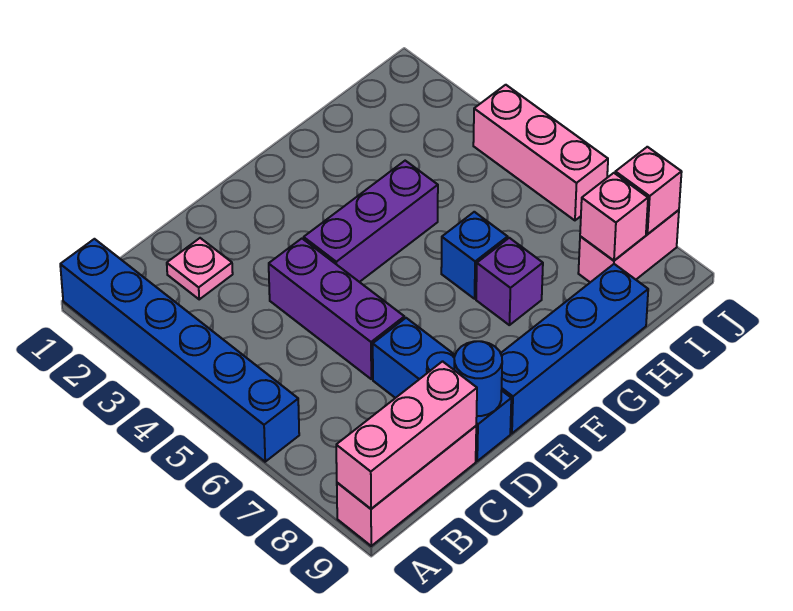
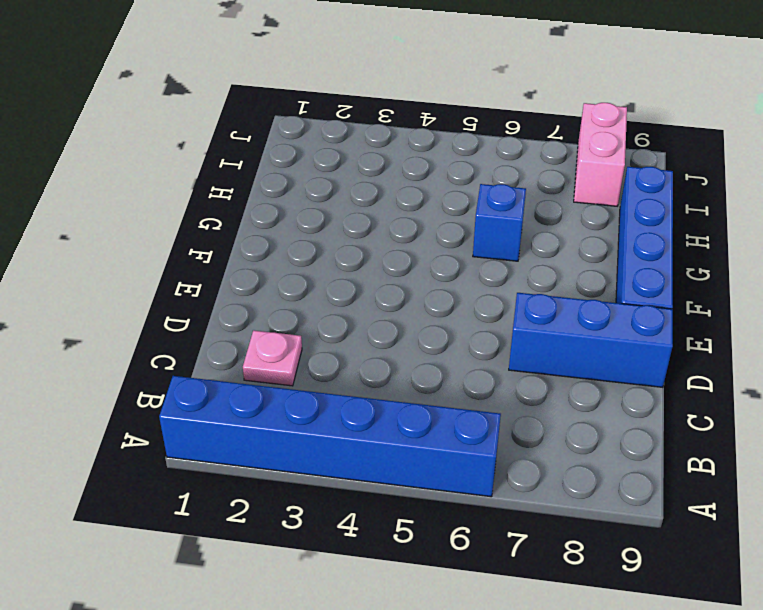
none -> pink brick A9:C9 level 1
none -> purple brick D4:D6 level 1
none -> purple brick E4:G4 level 1

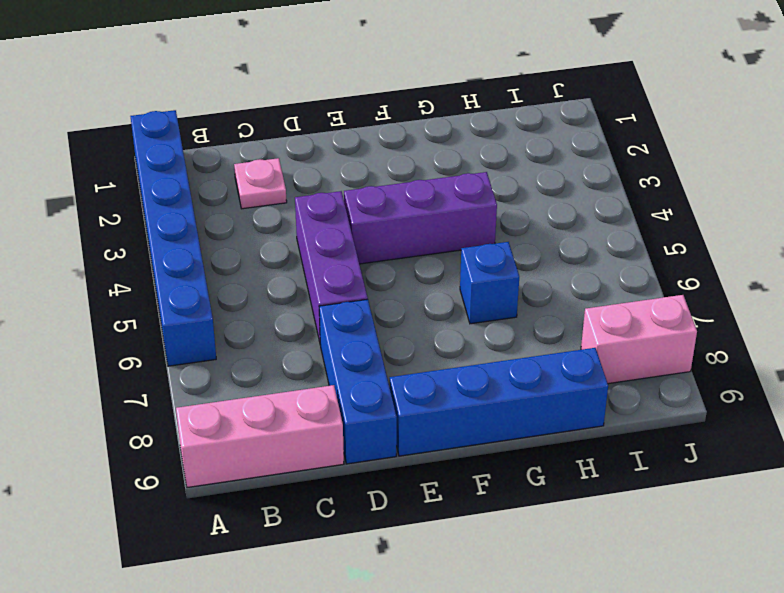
none -> purple brick G7 level 1
none -> pink brick J4:J6 level 1
none -> pink brick A9:C9 level 2

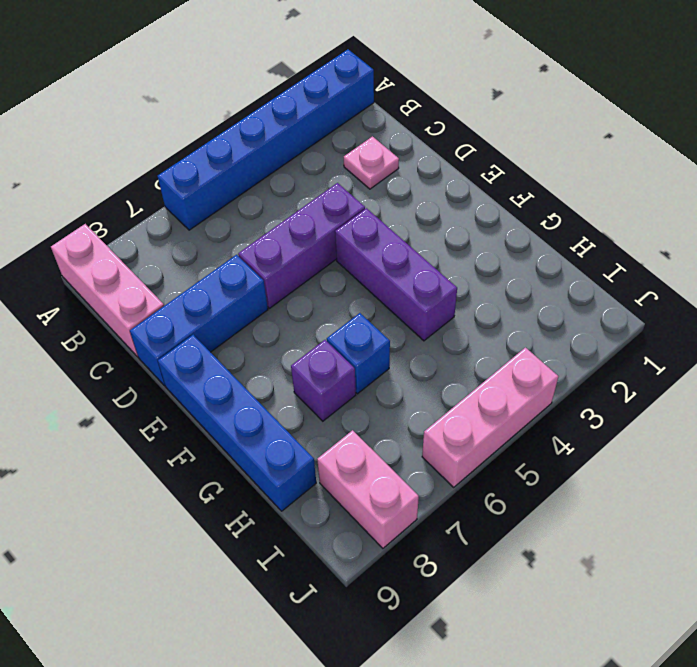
none -> pink brick A9:C9 level 2
none -> blue round brick D9 level 2
none -> pink brick I8 level 2

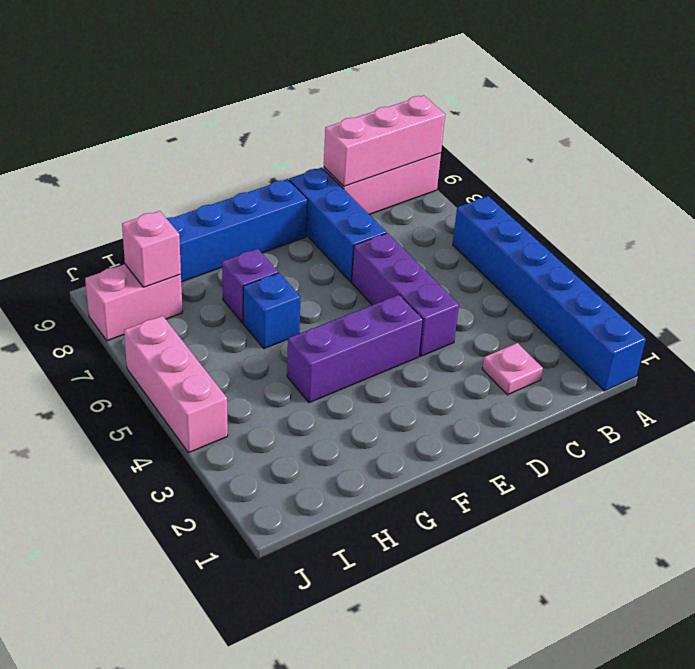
none -> blue round brick D9 level 2
none -> pink brick J8 level 2

